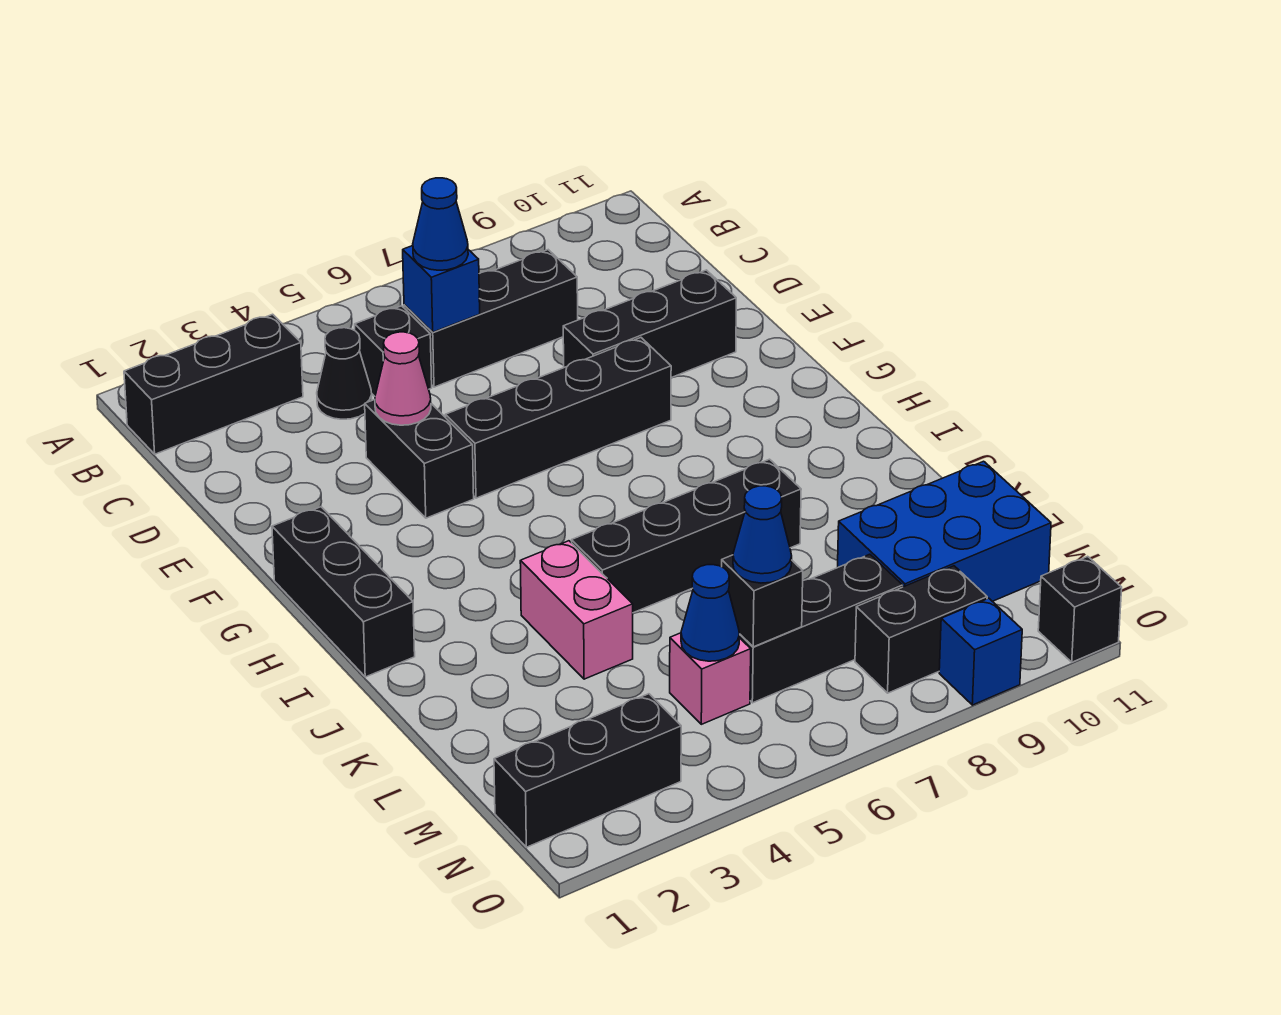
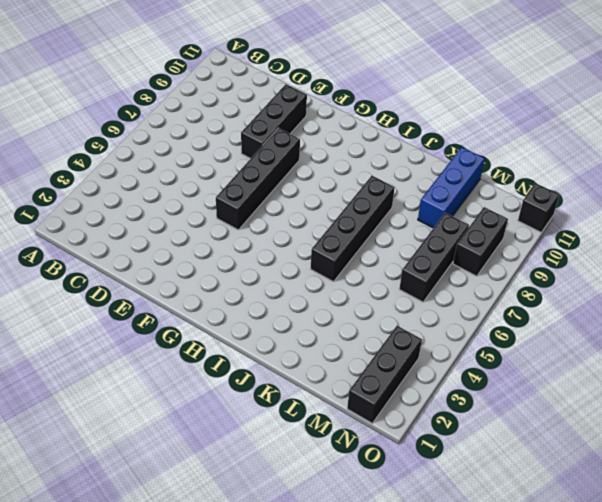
blue brick L9:L11 level 1 -> blue brick L9:M11 level 1
none -> black brick B1:B3 level 1
none -> black cone C4 level 1
none -> black brick C5 level 1

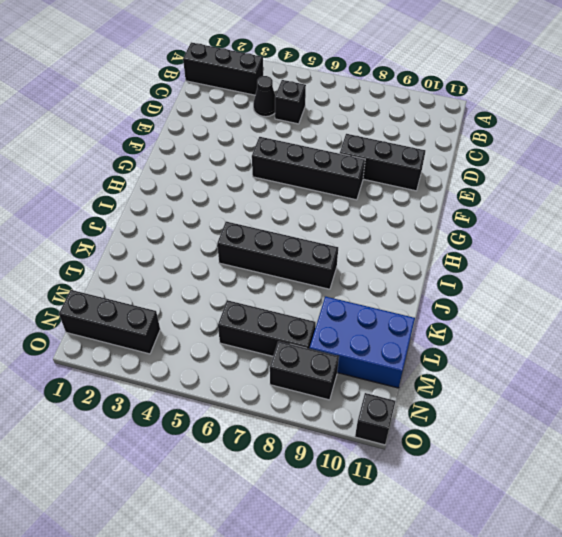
none -> black brick C6:C8 level 1
none -> black brick E4:F4 level 1
none -> black brick G1:I1 level 1

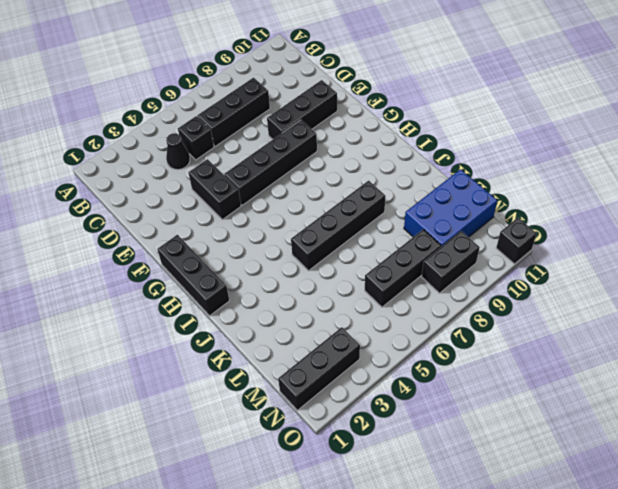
none -> black brick B1:B3 level 1
none -> pink brick J4:K4 level 1
none -> pink brick M5 level 1

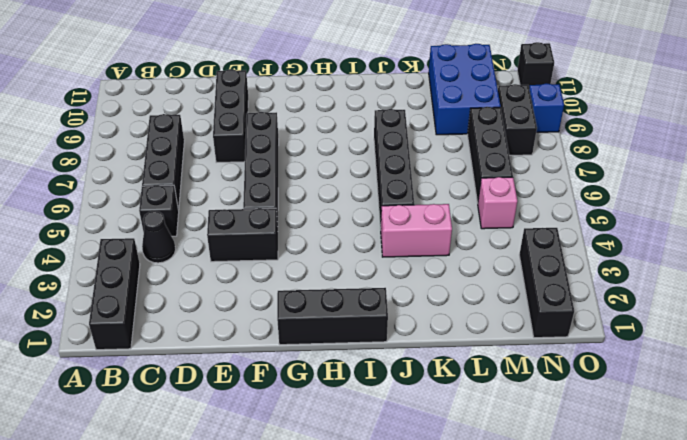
none -> blue brick C6 level 2
none -> pink cone E4 level 2
none -> blue cone M5 level 2

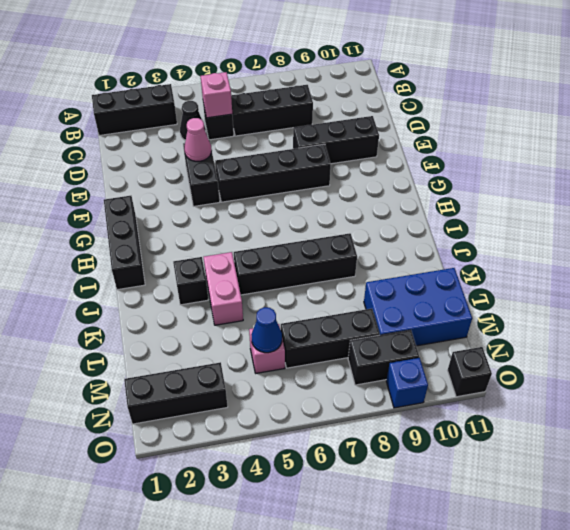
pink brick C5 level 2 -> none
black brick J3 level 1 -> black brick M6 level 2
none -> blue brick C6 level 2
none -> blue cone C6 level 3
none -> blue cone M6 level 3

